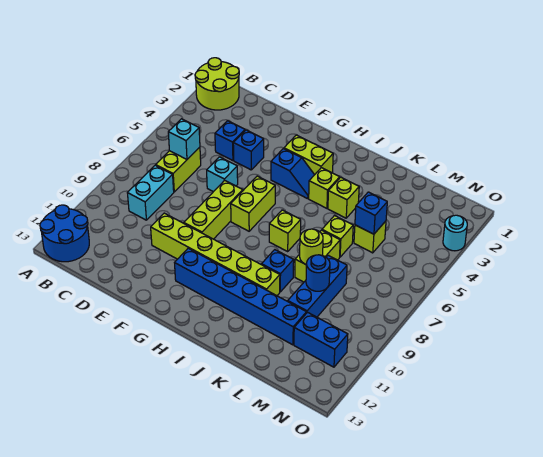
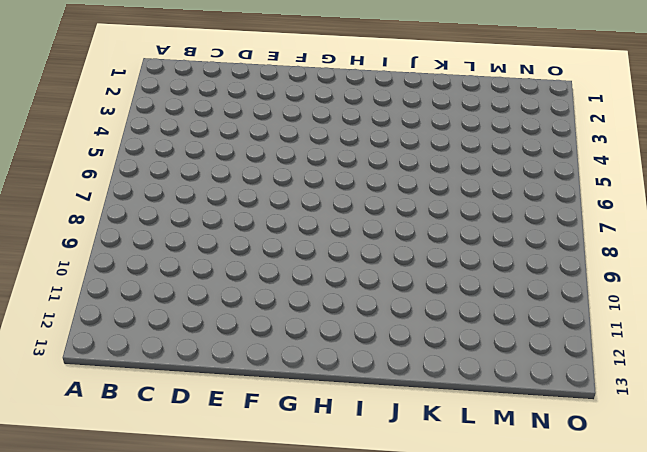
none -> lime round brick A1:B2 level 1
none -> blue round brick A12:B13 level 1
none -> lime brick C6:C7 level 1

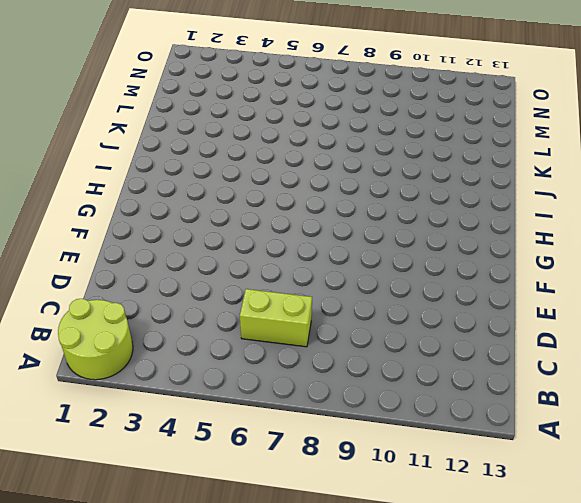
none -> blue round brick A12:B13 level 1
none -> cyan brick C8:C9 level 1
none -> blue brick D4 level 1

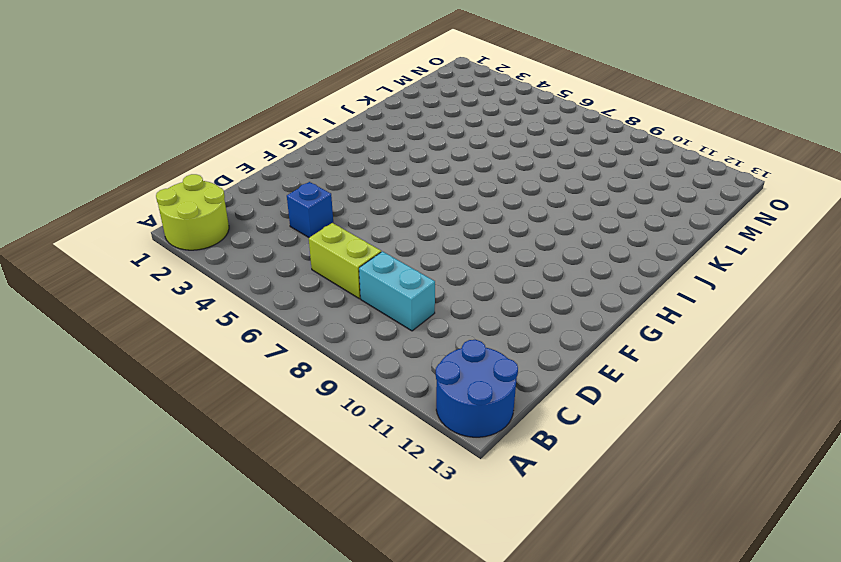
none -> blue brick E4 level 1
none -> cyan brick E6 level 1
none -> lime brick E10:J10 level 1

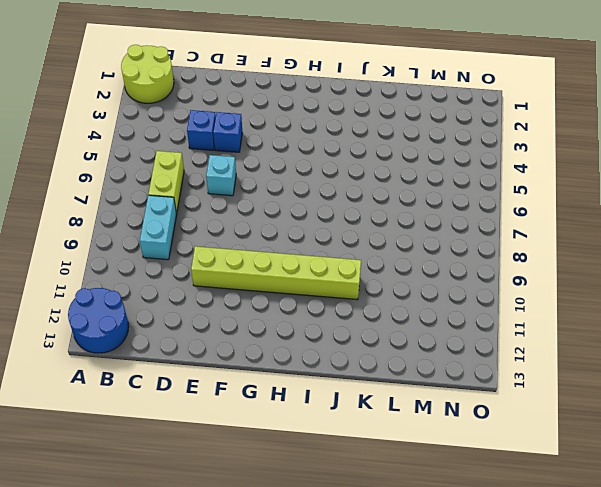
none -> lime brick F7:F9 level 1
none -> lime brick G3:H3 level 1
none -> blue slope G4:H4 level 1 top G

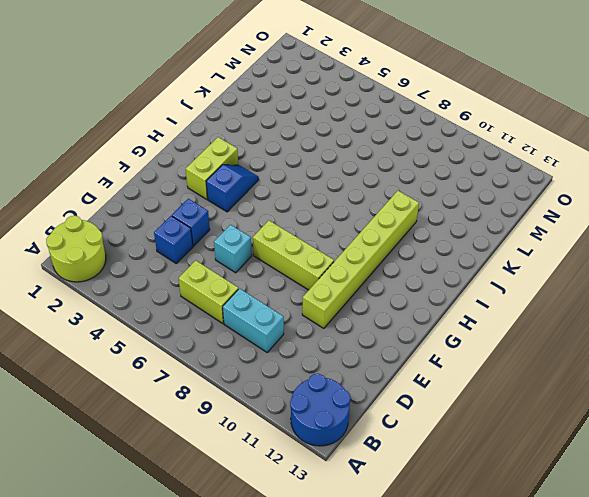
none -> lime brick G6:G7 level 1
none -> blue brick G11:L11 level 1
none -> lime brick I4 level 1

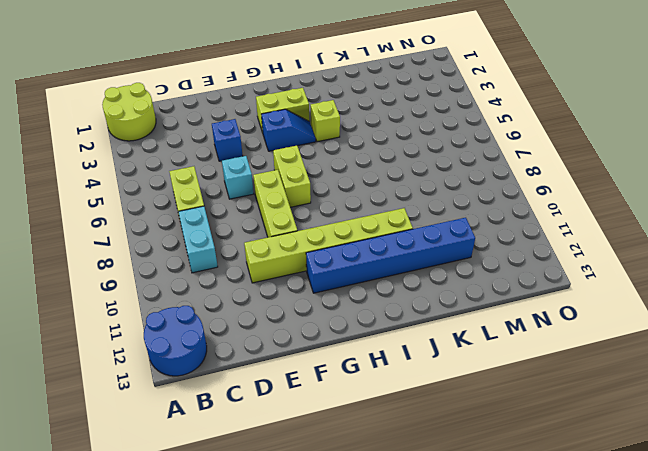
none -> blue brick D4 level 1
none -> lime brick I7 level 1
none -> lime brick J4 level 1

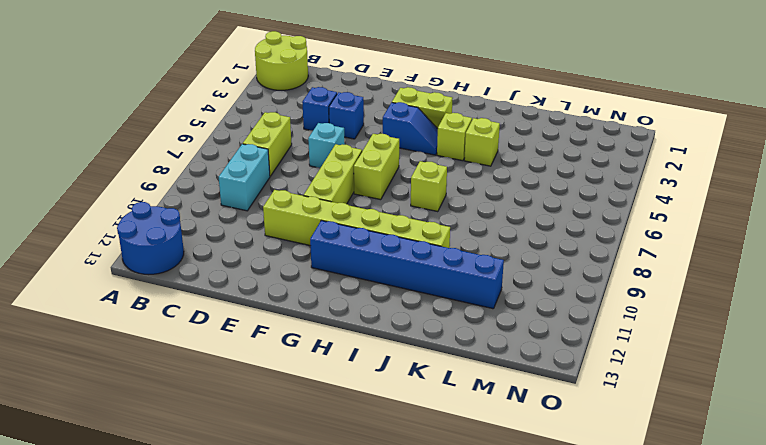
none -> blue brick J9 level 1
none -> lime brick K6 level 1
none -> lime brick K7:K8 level 1

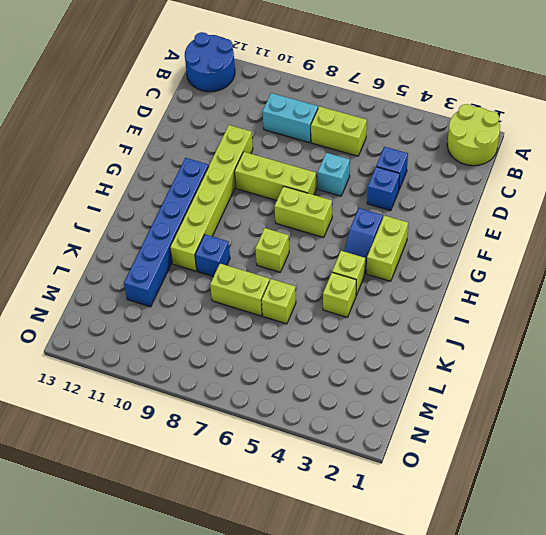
none -> lime brick L5 level 1
none -> blue brick L8:L10 level 1
none -> blue brick M11:N11 level 1

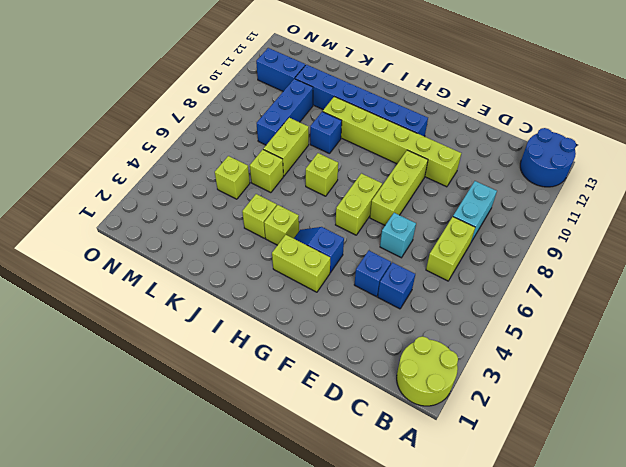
none -> cyan round brick O3 level 1
none -> cyan brick C6 level 2
none -> lime round brick K8 level 2

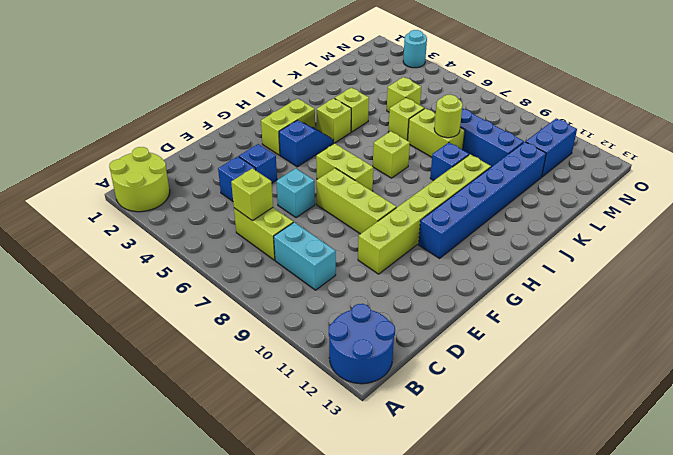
lime brick C6 level 2 -> cyan brick C6 level 2
none -> blue brick L5 level 2
none -> blue round brick L9 level 2

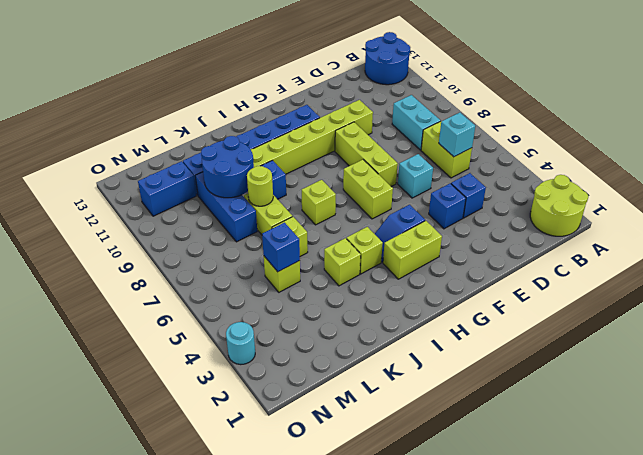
blue round brick K9:L10 level 2 -> blue round brick L9 level 2

